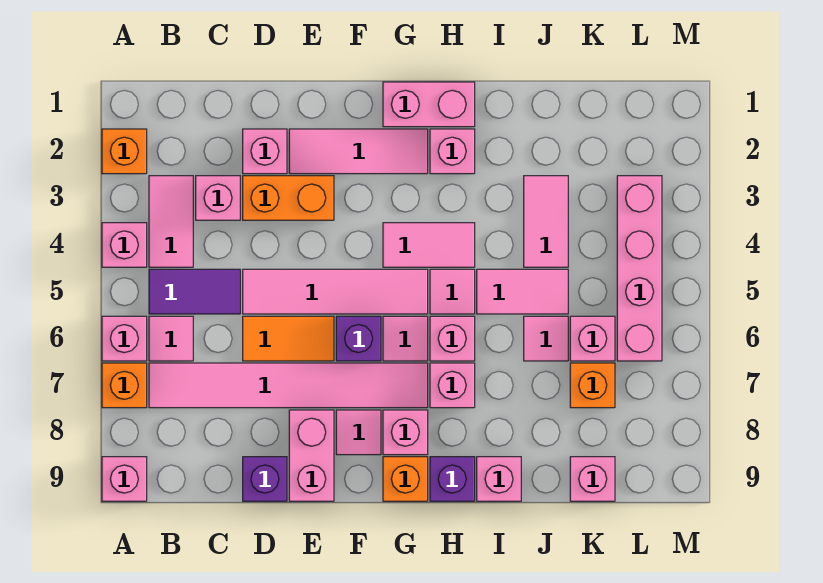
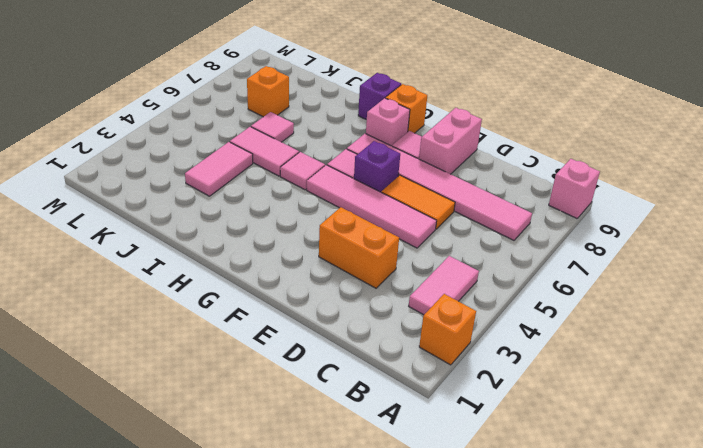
none -> pink brick A4 level 1
none -> pink brick A6 level 1
none -> orange brick A7 level 1
none -> purple tile B5:C5 level 1

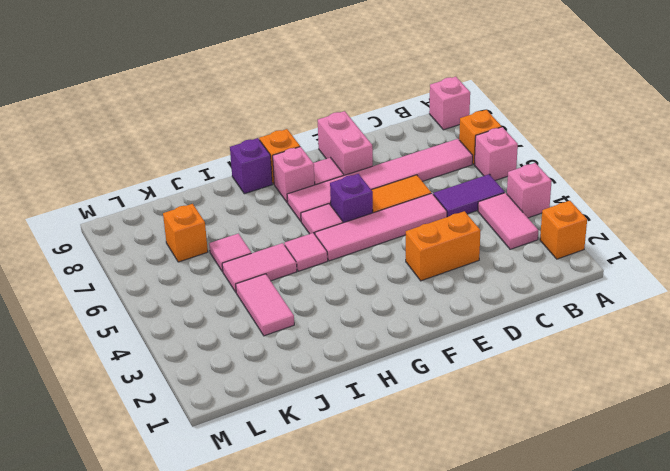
none -> pink tile B6 level 1
none -> pink brick C3 level 1
none -> pink brick D2 level 1
none -> purple brick D9 level 1

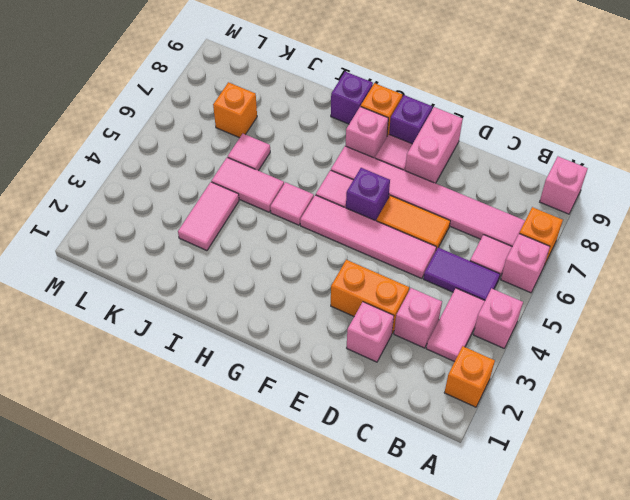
purple brick F9 level 1 -> purple brick D9 level 1
none -> pink tile E2:G2 level 1
none -> pink brick G1:H1 level 1
none -> pink tile G4:H4 level 1
none -> pink brick H2 level 1

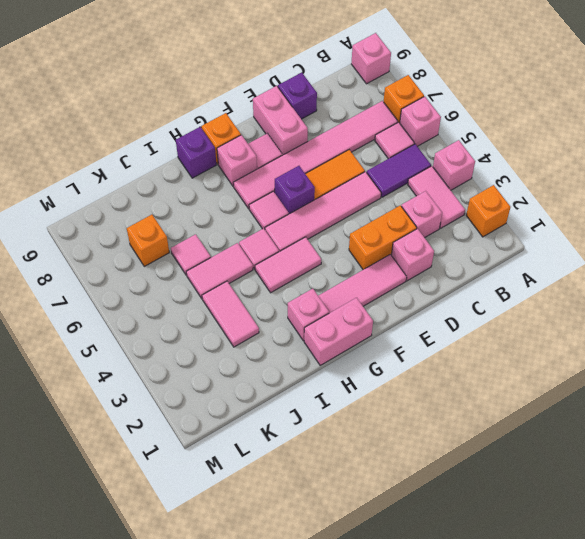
none -> pink brick H6 level 1
none -> pink brick H7 level 1
none -> pink brick I9 level 1
none -> pink brick K6 level 1

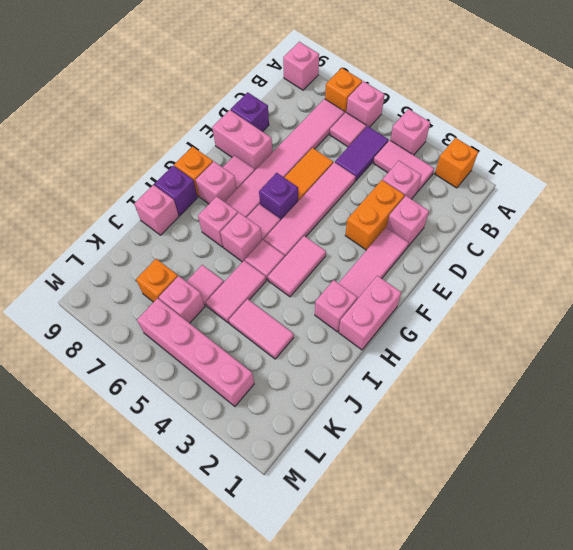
none -> pink brick K9 level 1

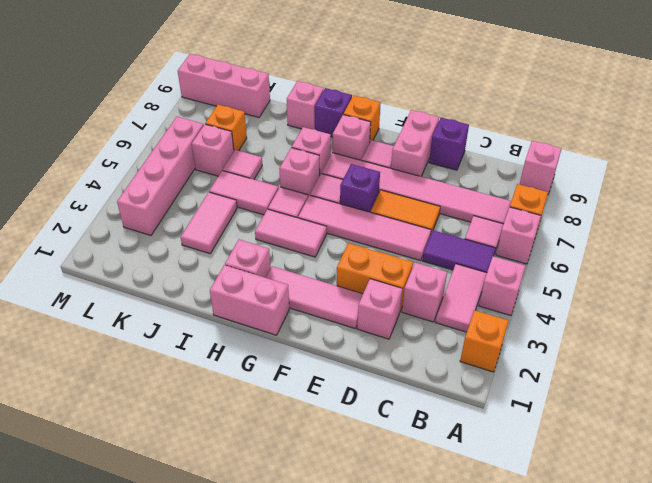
pink brick K9:M9 level 1 -> pink brick K9 level 1

